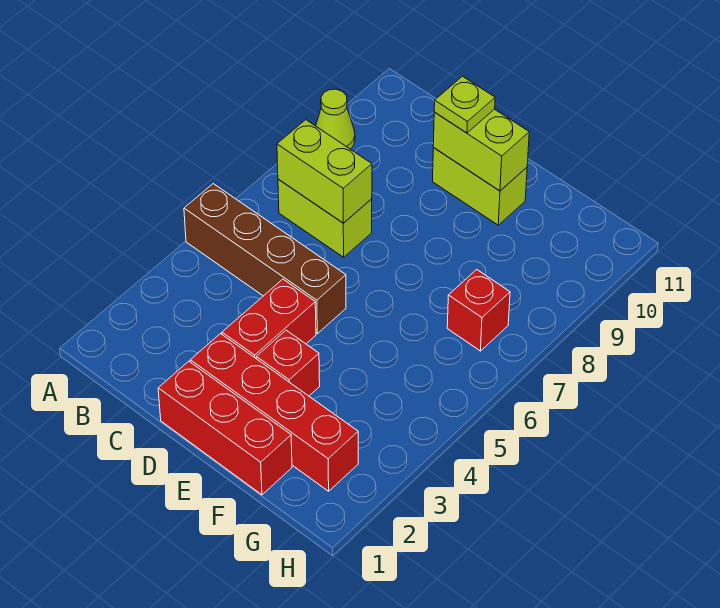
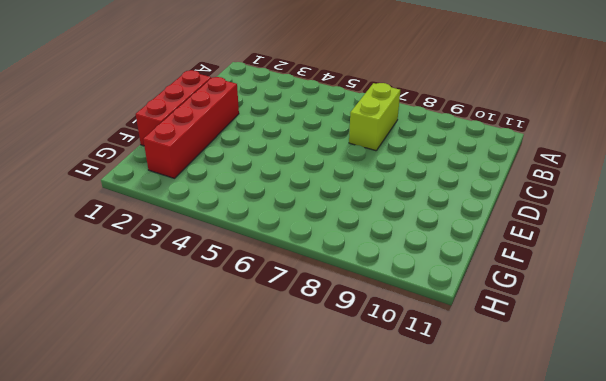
none -> brown brick A5:D5 level 1
none -> lime cone A9 level 1
none -> red brick D3:D4 level 1

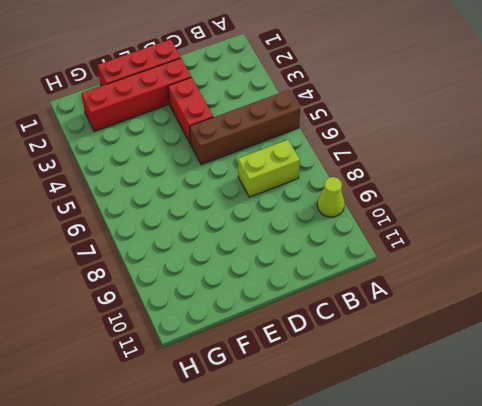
none -> lime brick D10:E10 level 1
none -> red brick E3 level 1
none -> red brick G7 level 1

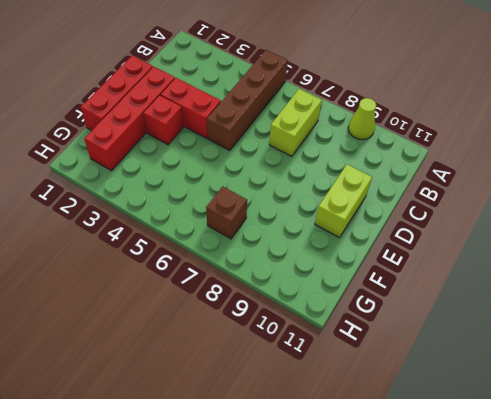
brown brick G7 level 1 -> red brick G7 level 1
none -> lime brick B7:C7 level 2
none -> lime brick D10:E10 level 2
none -> lime plate D10 level 3

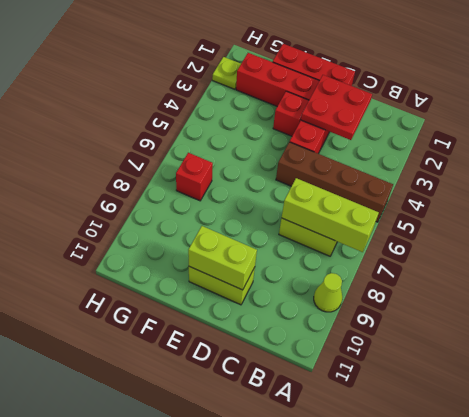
lime brick A7:C7 level 2 -> lime brick B7:C7 level 2
red plate C2:D3 level 2 -> none
lime plate H2 level 1 -> lime plate D10 level 3

